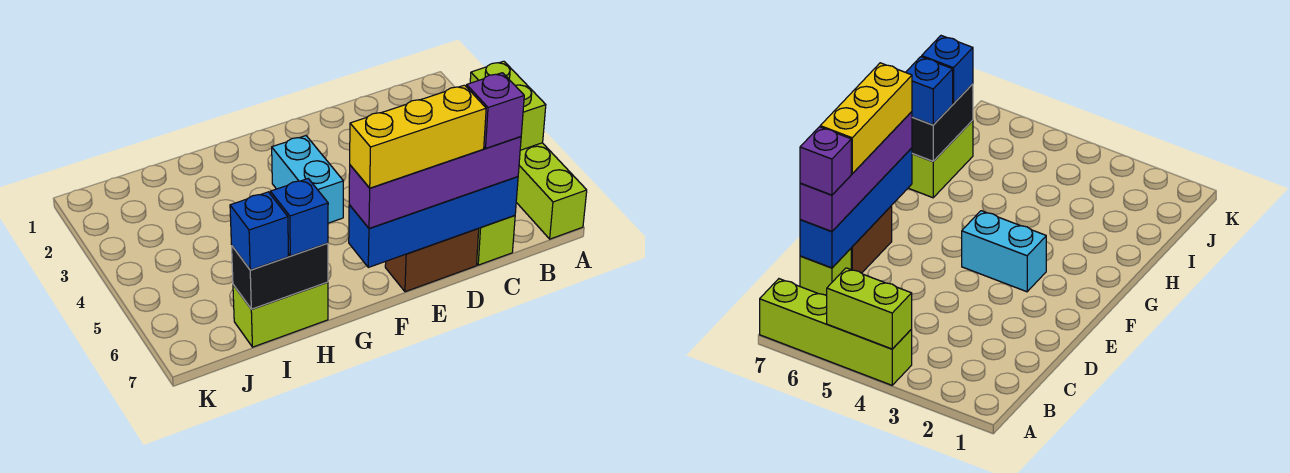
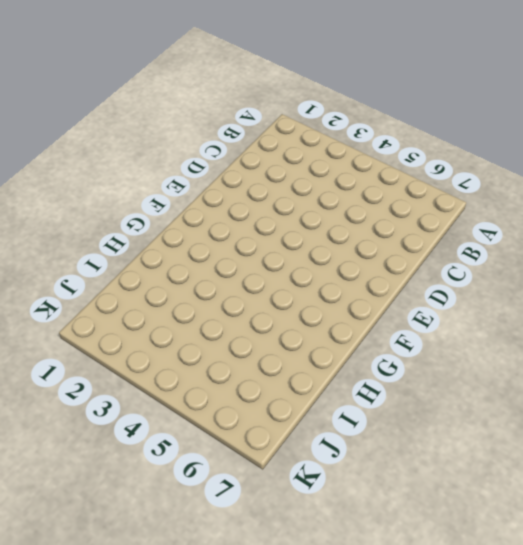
none -> lime brick A4:A7 level 1
none -> lime brick C7 level 1
none -> brown brick D7:E7 level 1

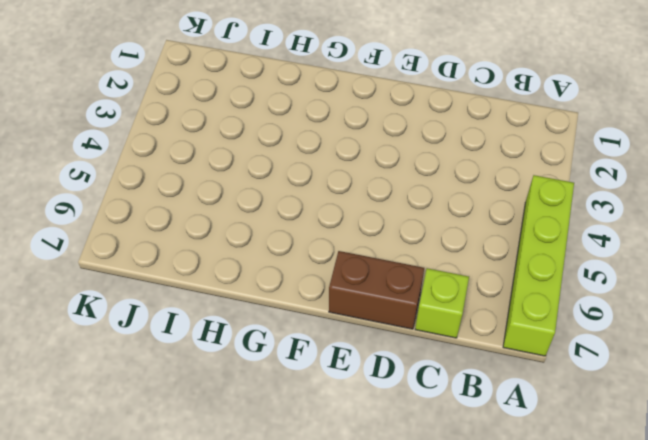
none -> cyan brick F3:F4 level 1
none -> lime brick H7:I7 level 1
none -> lime brick A4:A5 level 2

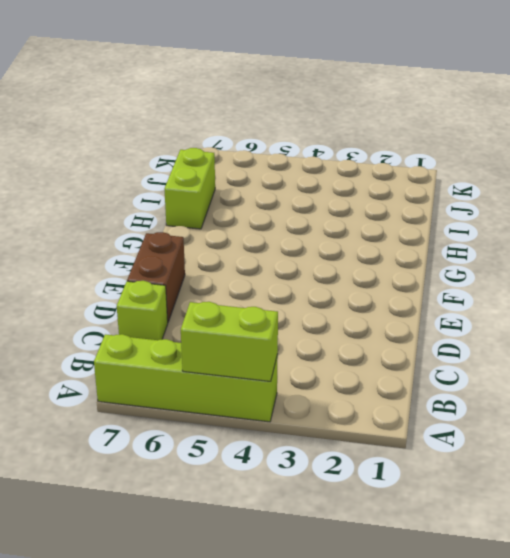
none -> cyan brick F3:F4 level 1
none -> blue brick C7:F7 level 2
none -> black brick H7:I7 level 2

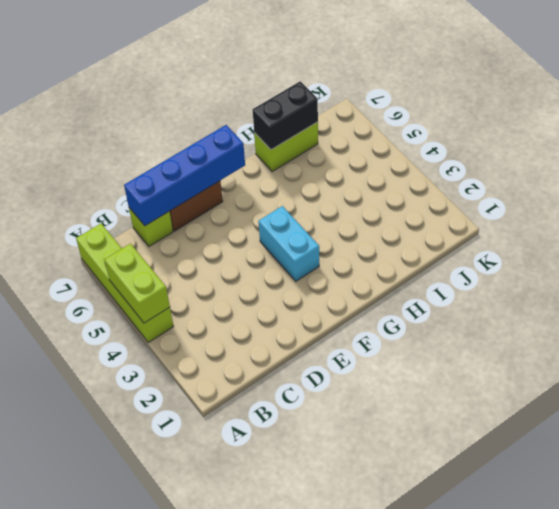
none -> purple brick C7:F7 level 3
none -> blue brick H7 level 3
none -> blue brick I7 level 3

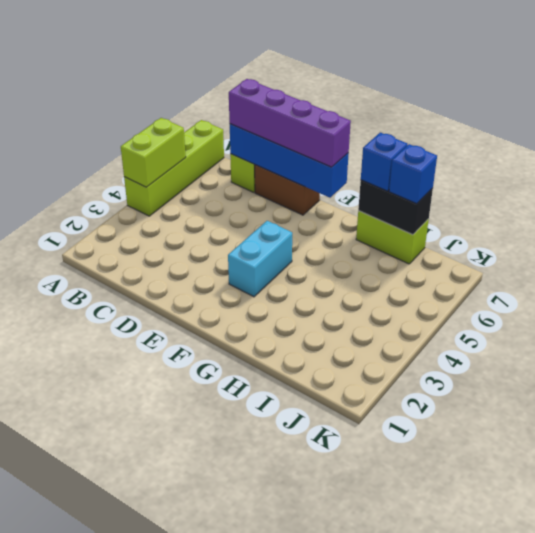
none -> purple brick C7 level 4
none -> yellow brick D7:F7 level 4

